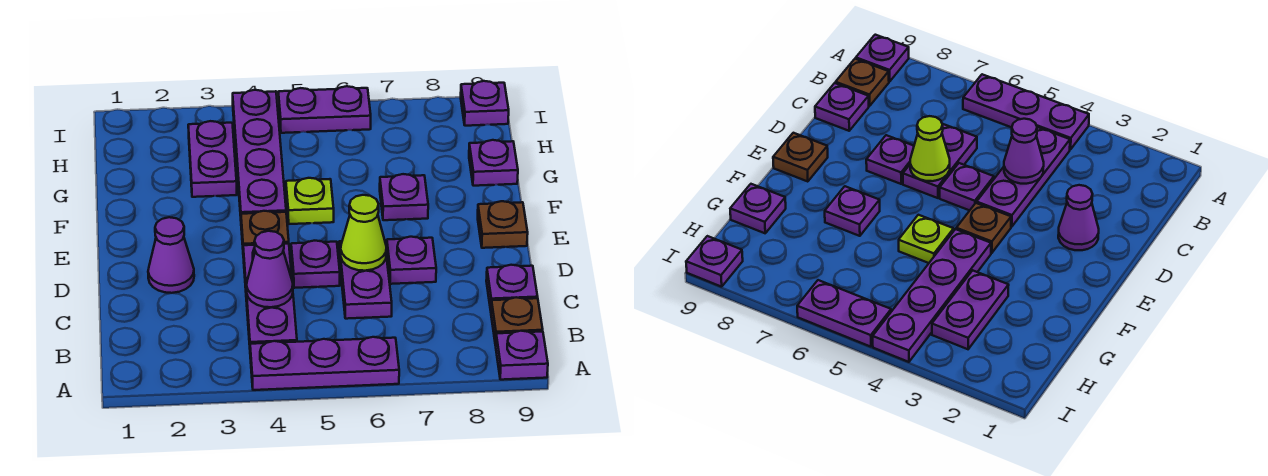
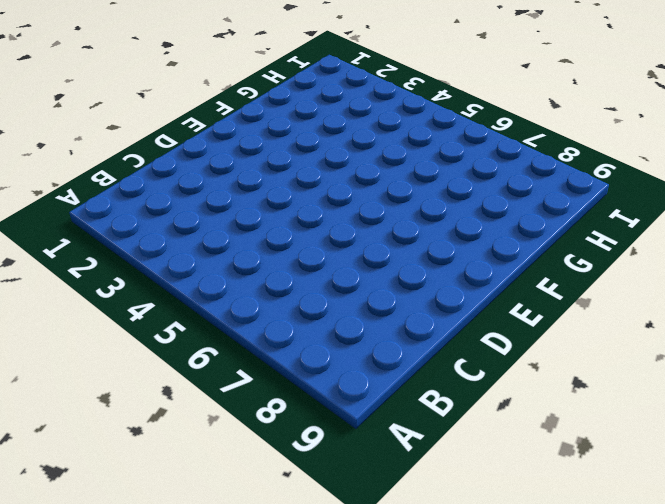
none -> purple plate A4:A6 level 1
none -> purple plate A9 level 1
none -> purple plate B4:D4 level 1

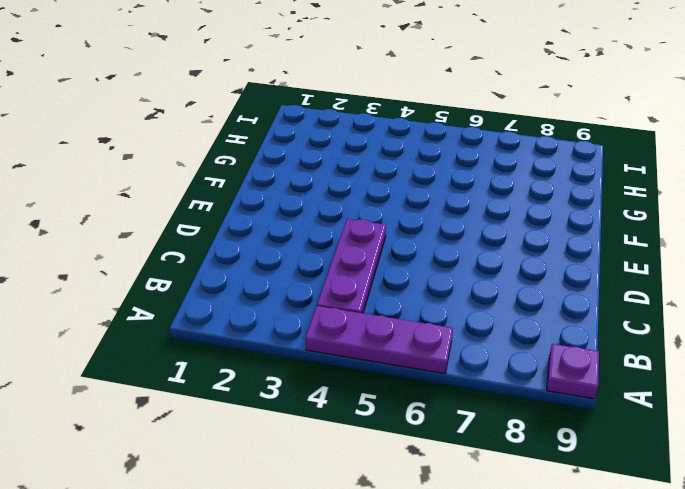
none -> brown plate B9 level 1
none -> purple plate C6:D6 level 1
none -> purple plate C9 level 1

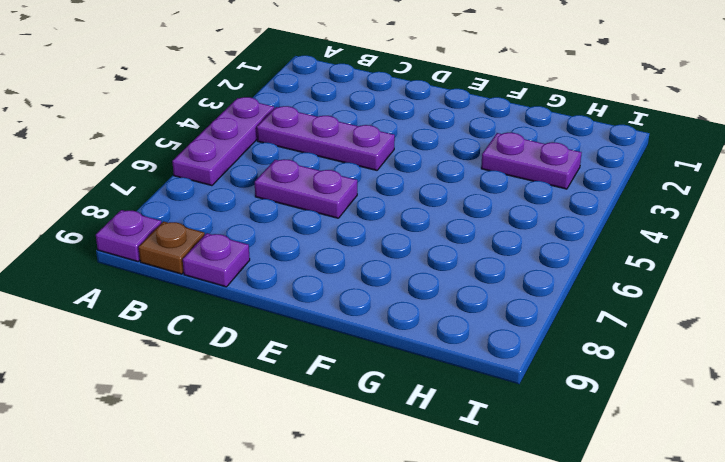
none -> purple cone D2 level 1
none -> purple plate D5 level 1
none -> purple plate D7 level 1

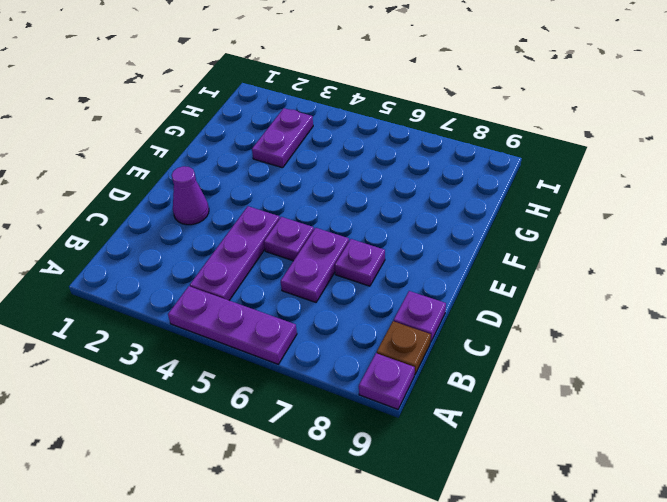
none -> brown plate E4 level 1
none -> brown plate E9 level 1
none -> purple plate F4:I4 level 1

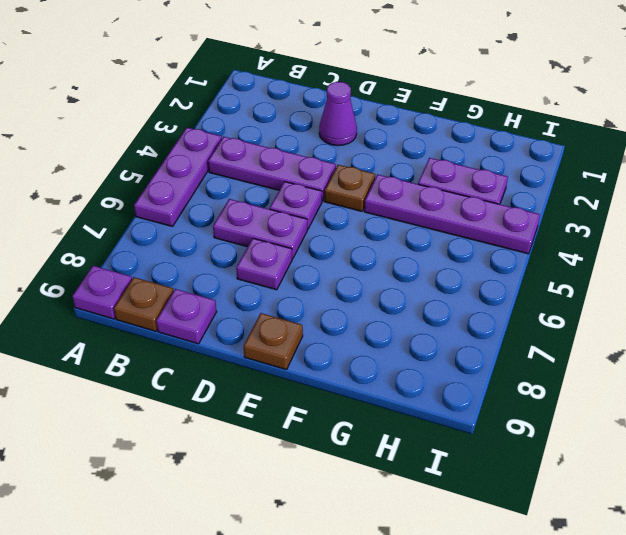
none -> lime plate F5 level 1
none -> purple plate F7 level 1
none -> purple plate G9 level 1

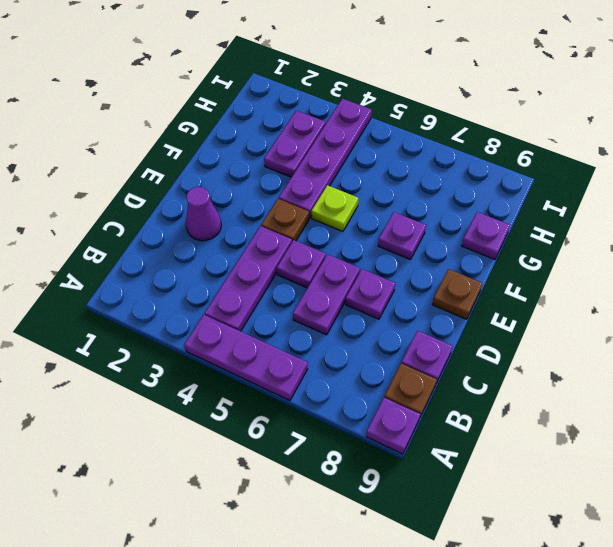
none -> purple plate I5:I6 level 1
none -> purple plate I9 level 1
none -> purple cone C4 level 2

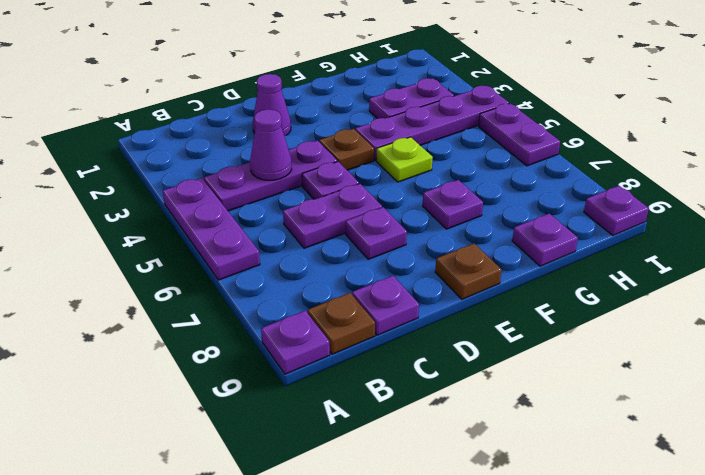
none -> lime cone D6 level 2

